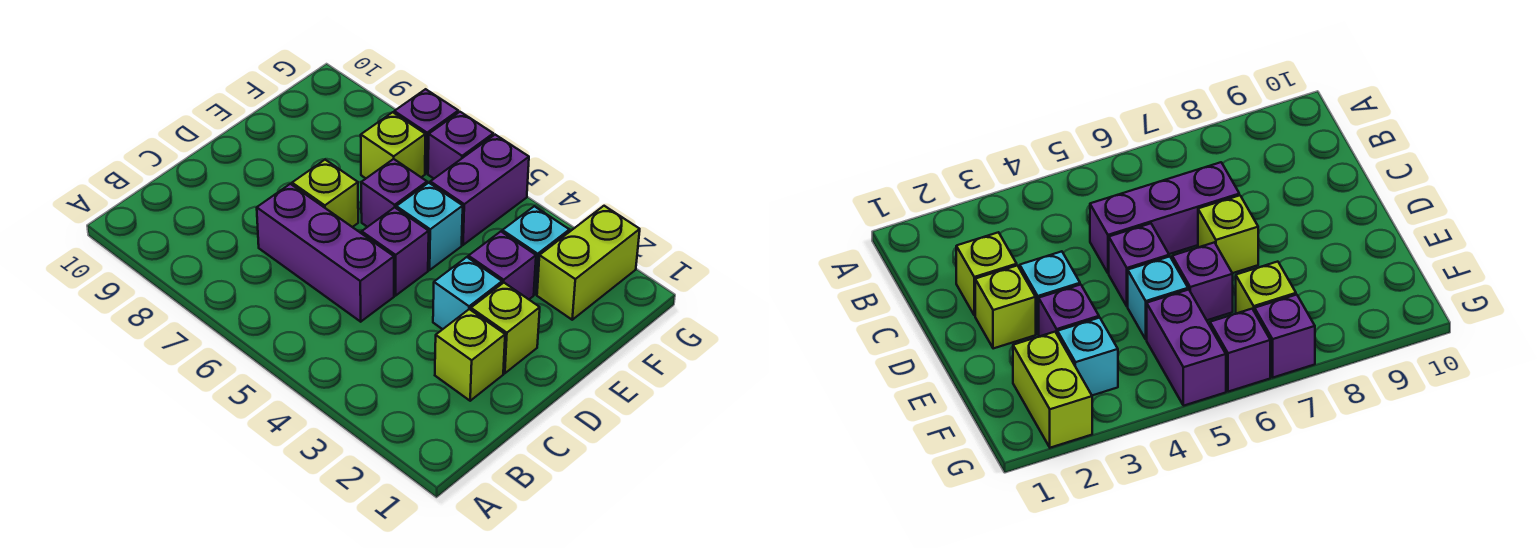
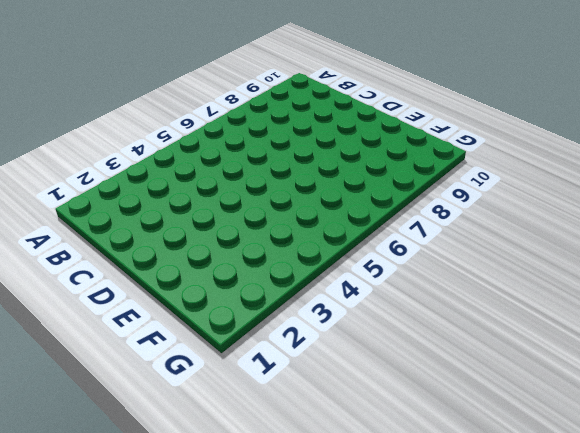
none -> lime brick C2 level 1
none -> purple brick C5:C7 level 1
none -> lime brick D2 level 1

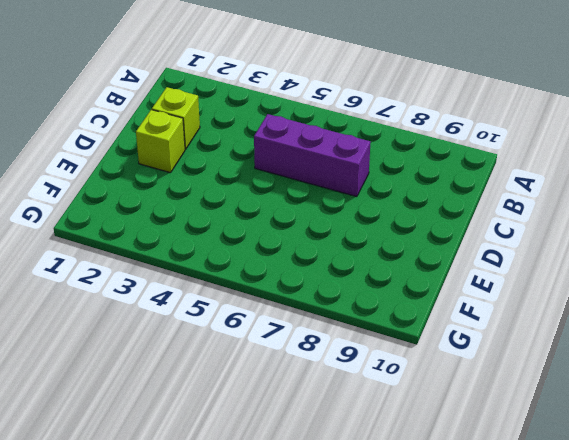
none -> cyan brick D3 level 1
none -> purple brick D5 level 1
none -> lime brick D7 level 1

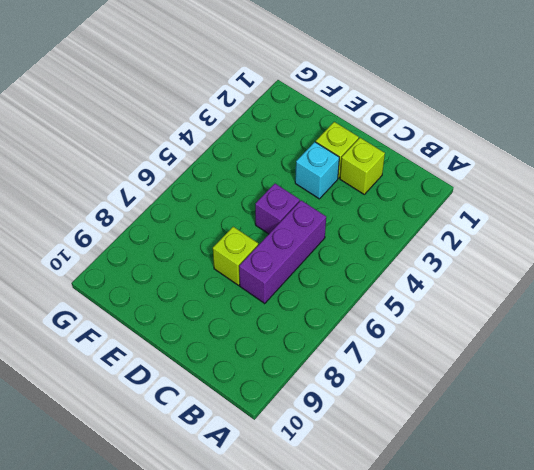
none -> purple brick E3 level 1
none -> cyan brick E5 level 1
none -> purple brick E6 level 1

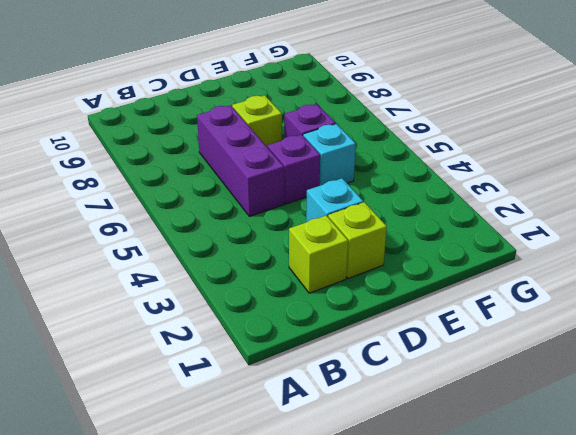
none -> purple brick E3 level 1
none -> lime brick F2:G2 level 1
none -> cyan brick F3 level 1

